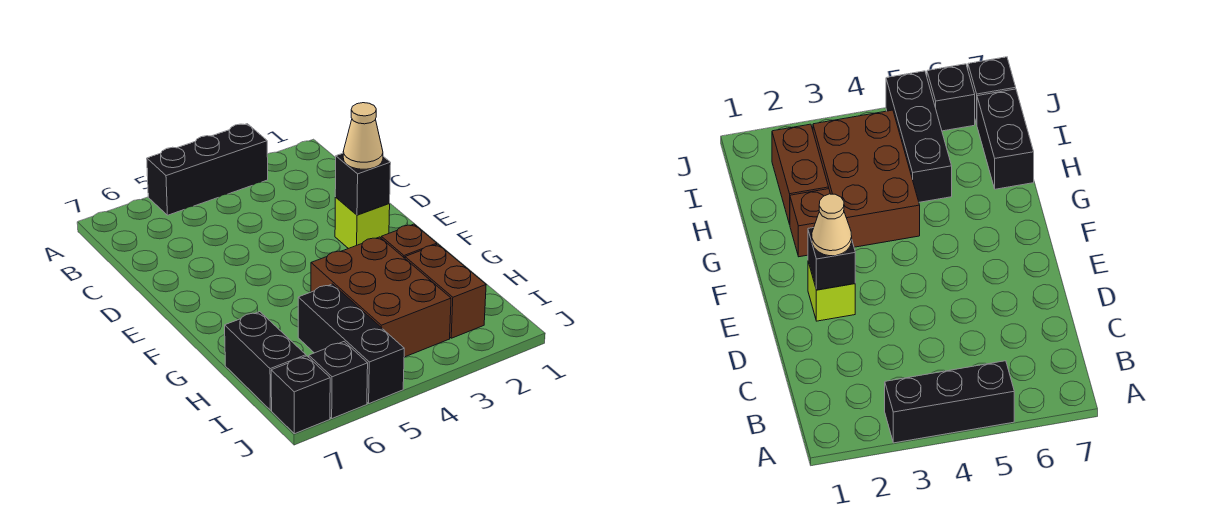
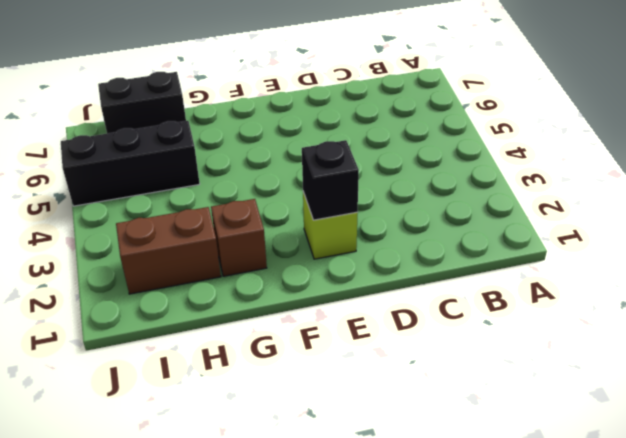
none -> black brick A3:A5 level 1
none -> brown brick G3:I4 level 1

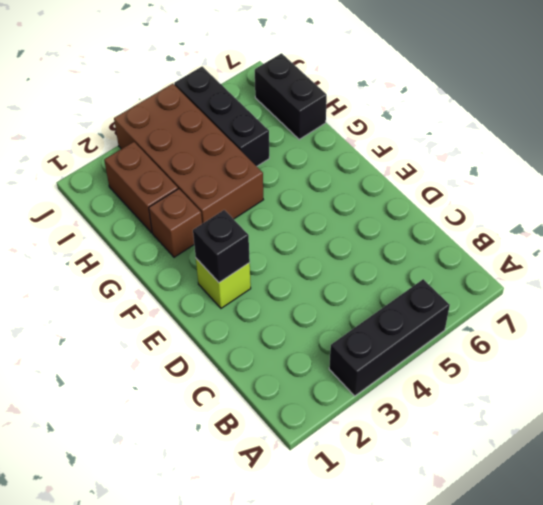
brown brick G3:J4 level 1 -> brown brick G3:I4 level 1
none -> black brick J6 level 1
none -> black brick J7 level 1

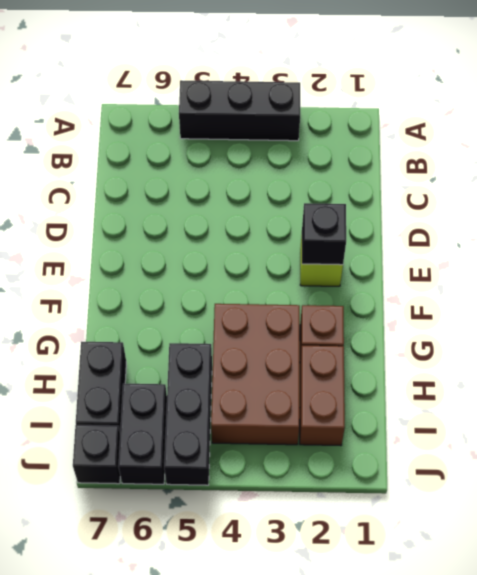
black brick I6:J6 level 1 -> black brick J6 level 1
none -> tan cone E2 level 3

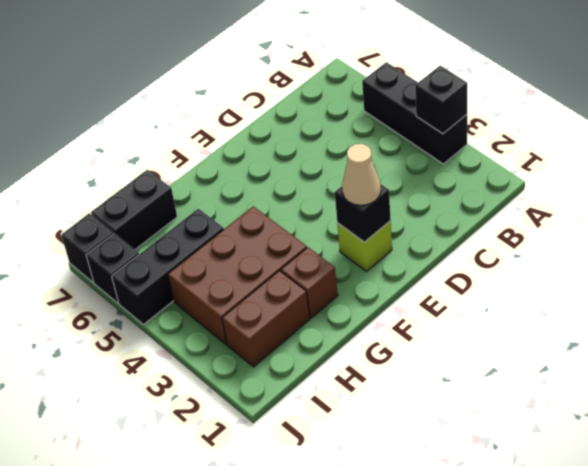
black brick A3 level 2 -> none

